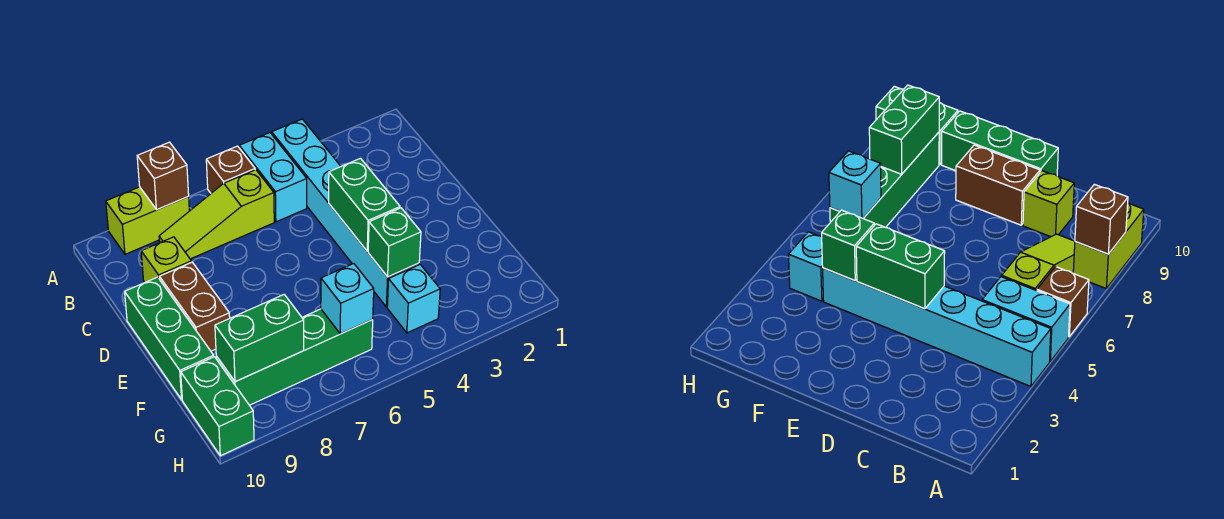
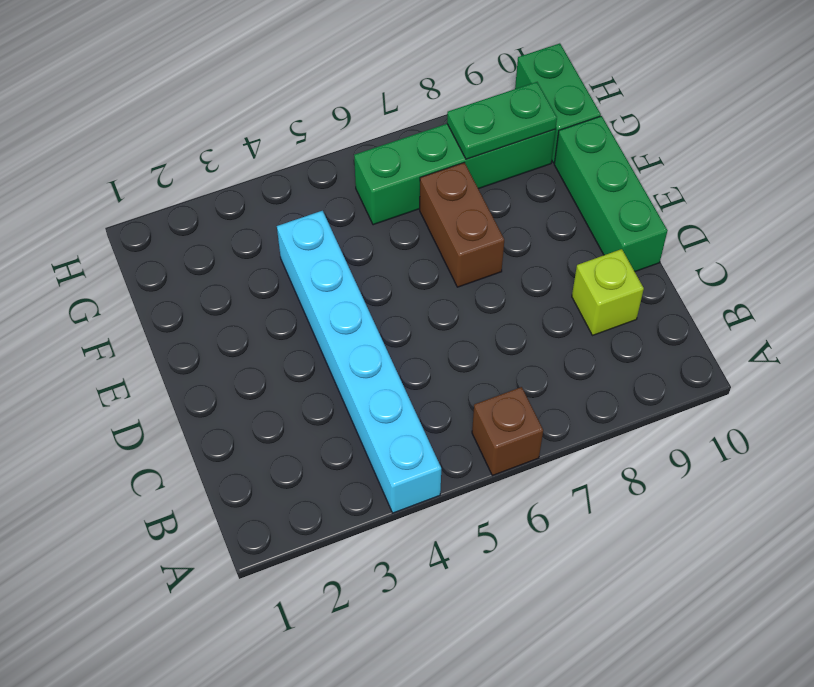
brown brick E7:F7 level 1 -> brown brick D9:E9 level 1
green plate G8:G9 level 2 -> green brick G8:G9 level 2
none -> cyan brick A5:B5 level 1
none -> lime brick A8:A9 level 1
none -> lime slope B6:B8 level 1 top 6

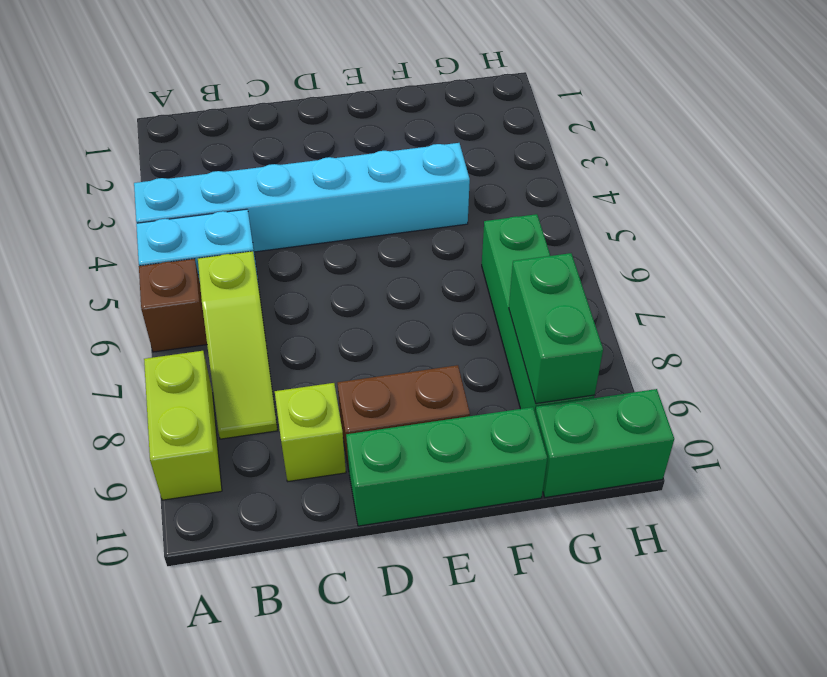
none -> cyan brick G4 level 1
none -> brown brick A8 level 2
none -> green brick D4:E4 level 2

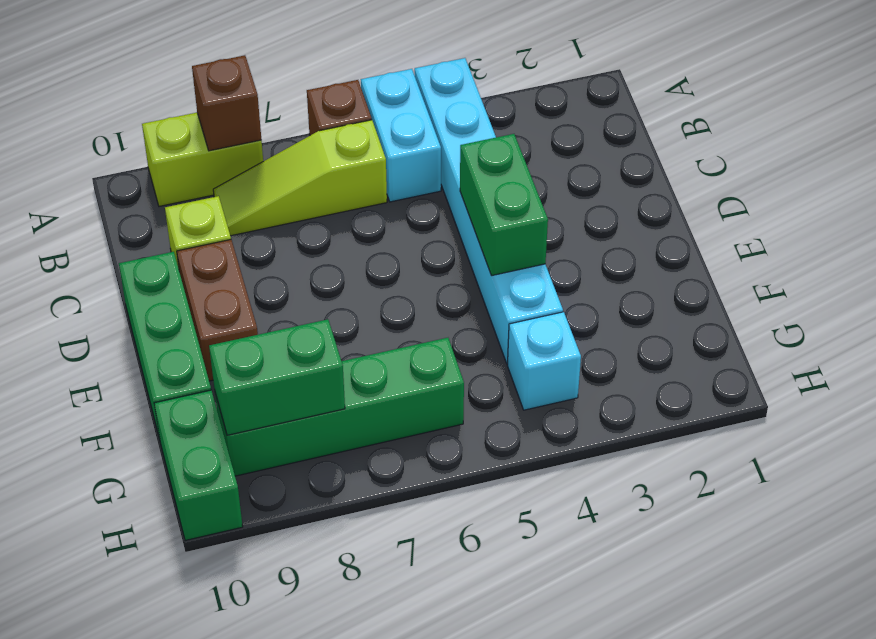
none -> green brick F4 level 2
none -> cyan brick G6 level 2

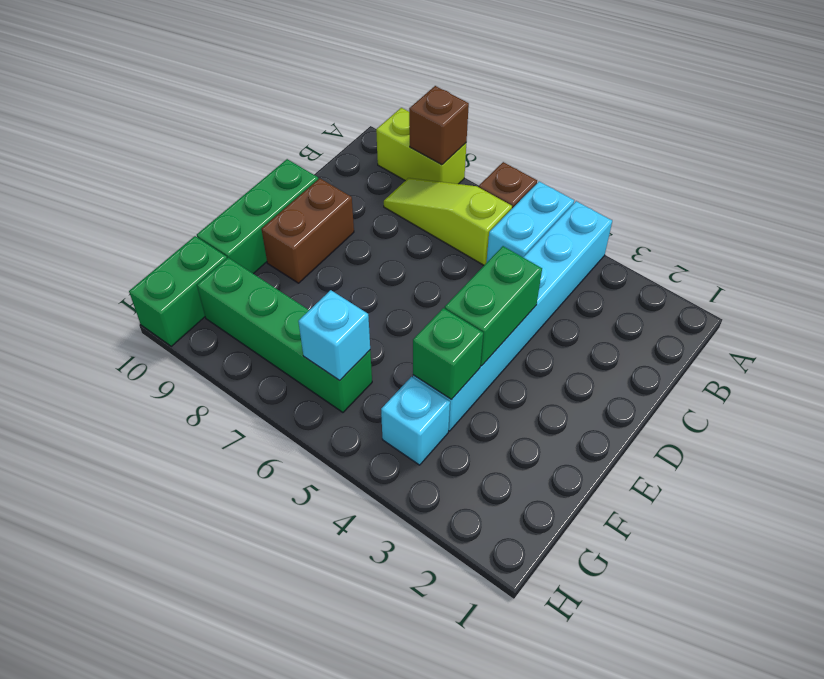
none -> lime brick C9 level 1
none -> green brick G8:G9 level 2

